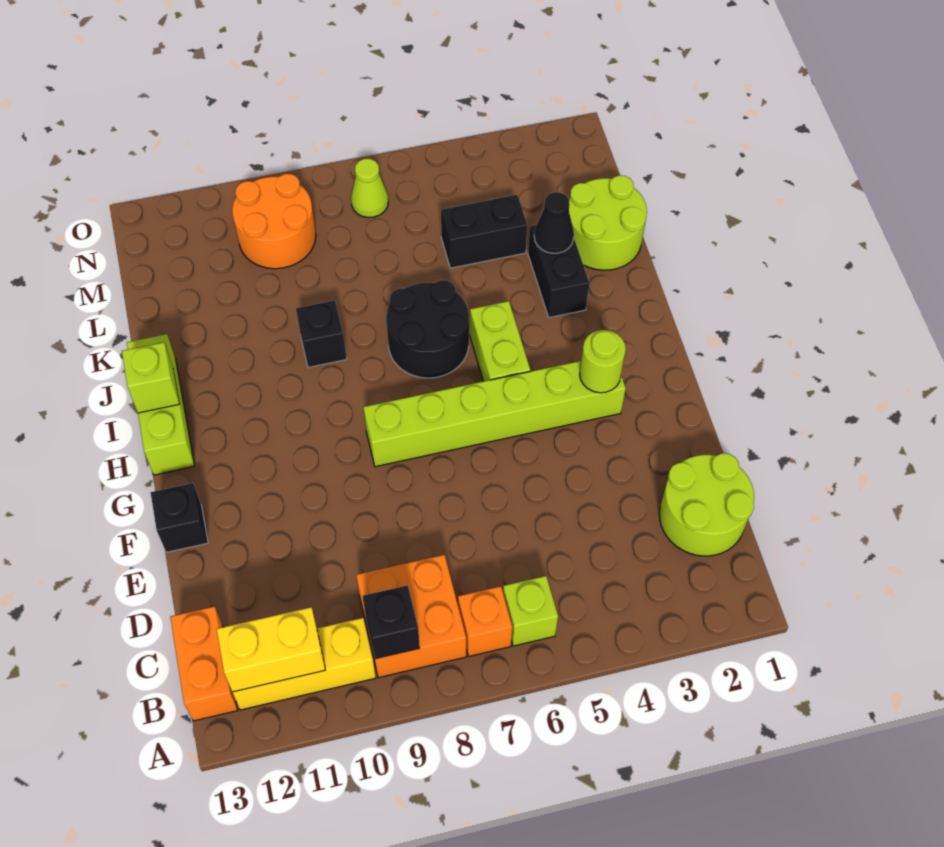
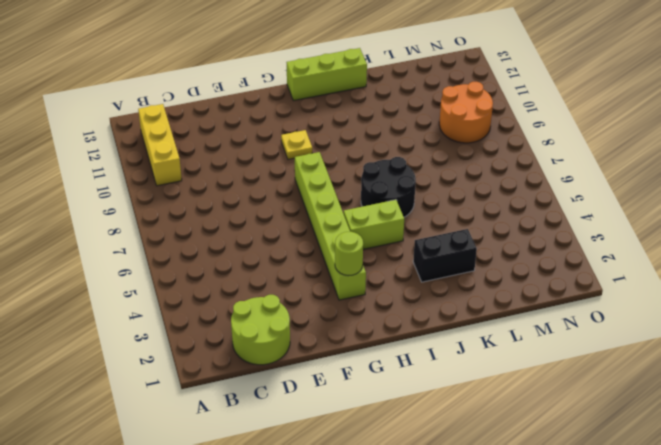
yellow plate G10 level 1 -> none
none -> lime brick B6 level 1
none -> orange brick B7 level 1
none -> orange brick B8:C9 level 1

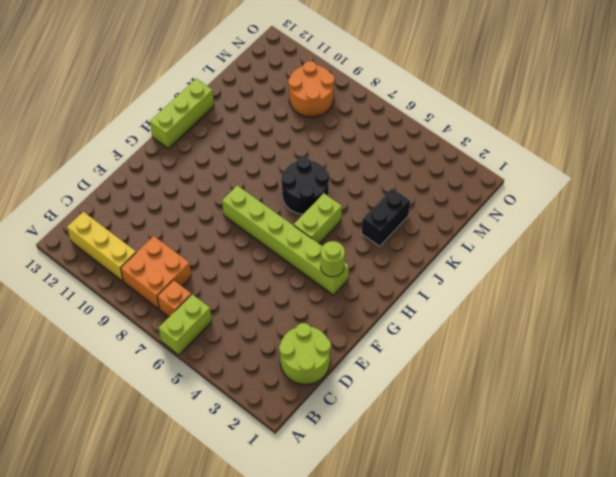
lime brick A6:B6 level 1 -> lime brick B6 level 1
none -> orange brick B13:C13 level 1
none -> black brick F13 level 1
none -> black brick J9 level 1

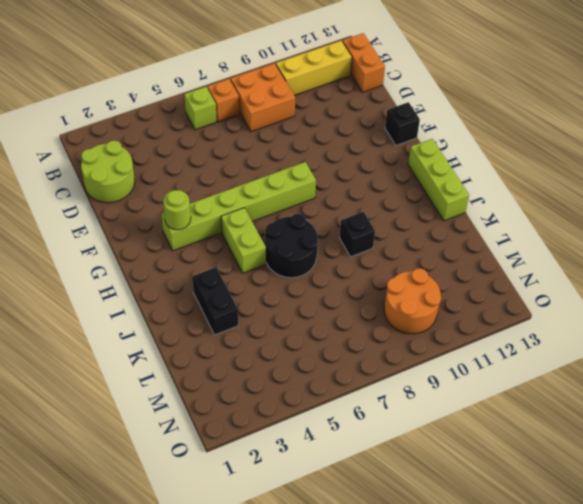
none -> lime round brick K1:L2 level 1
none -> black brick L4:L5 level 1
none -> lime cone N7 level 1

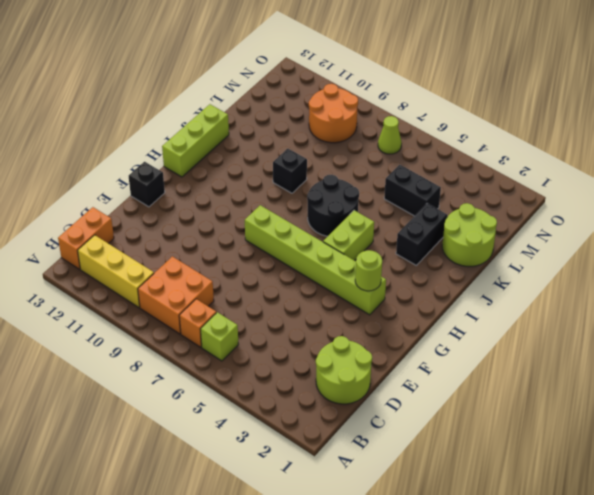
none -> black brick B9 level 2
none -> yellow brick B11:B12 level 2
none -> lime brick I13 level 2

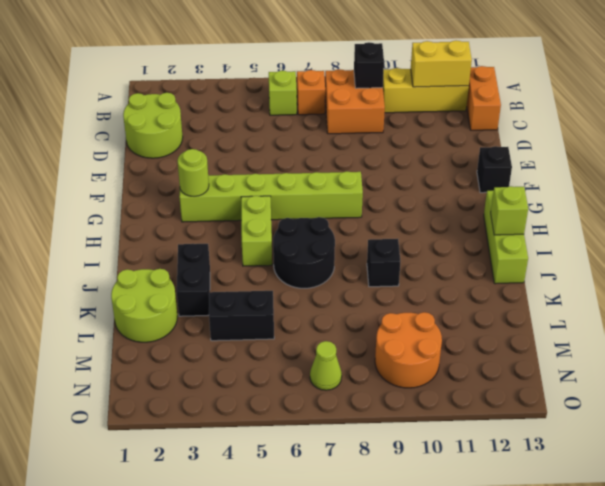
none -> black cone K3 level 2

